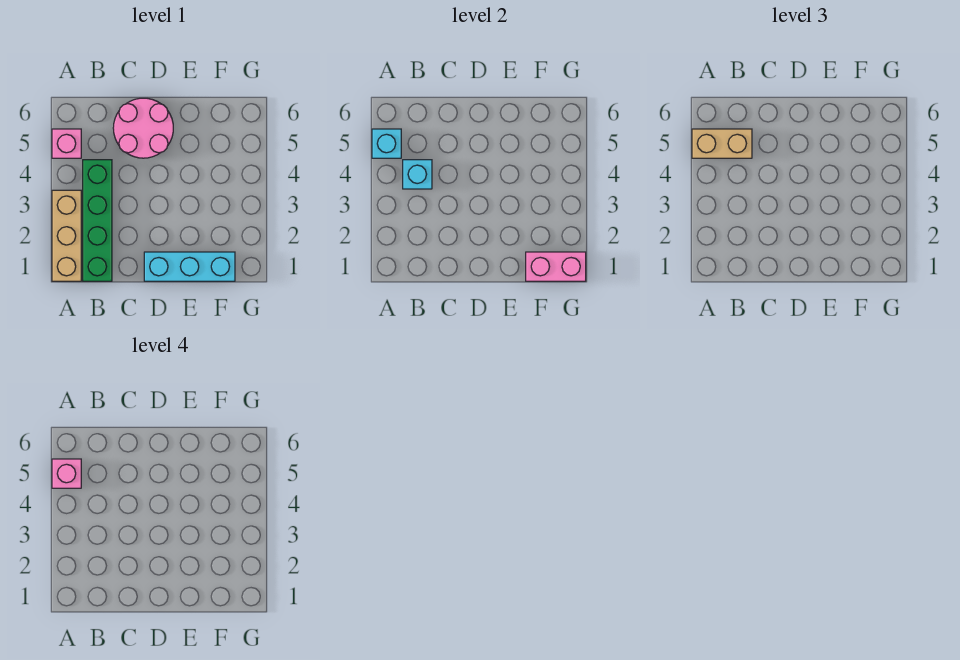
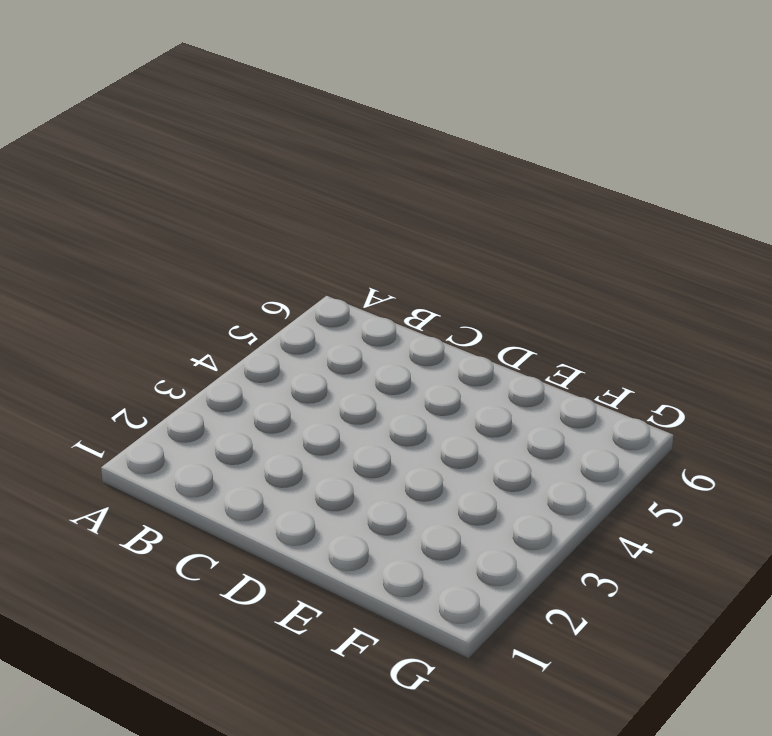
none -> tan brick A1:A3 level 1
none -> pink brick A5 level 1

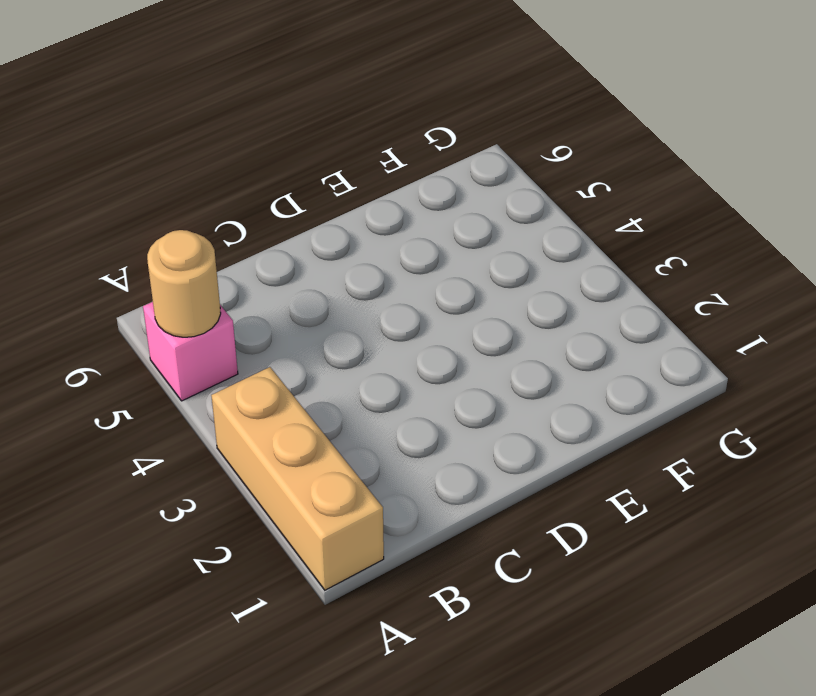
tan round brick A5 level 2 -> cyan brick A5 level 2
none -> green brick B1:B4 level 1
none -> pink round brick C5:D6 level 1

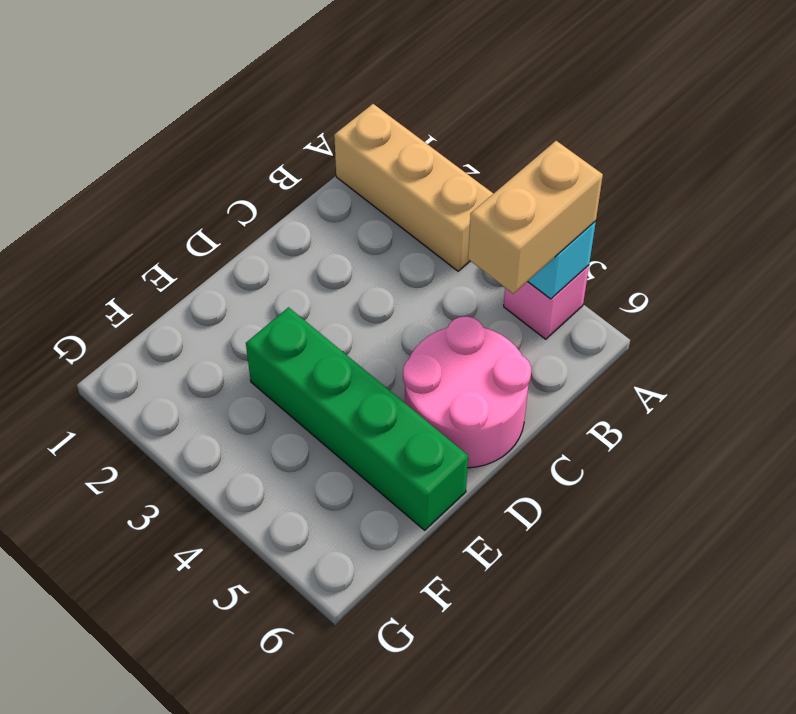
green brick E3:E6 level 1 -> green brick B1:B4 level 1
none -> cyan brick D1:F1 level 1
none -> cyan brick B4 level 2

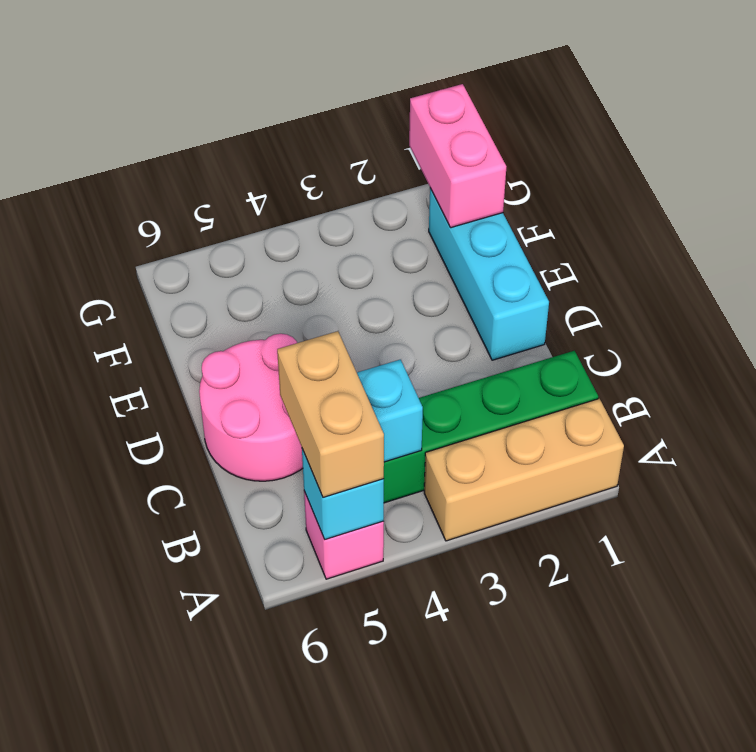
none -> pink brick A5 level 4

